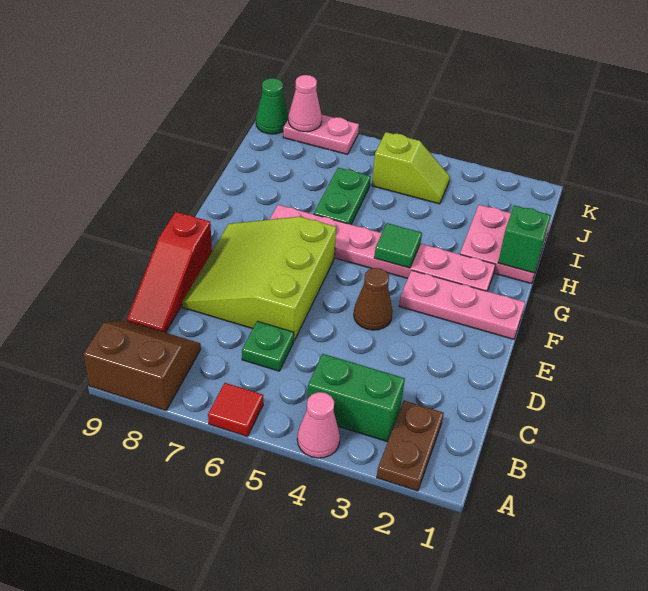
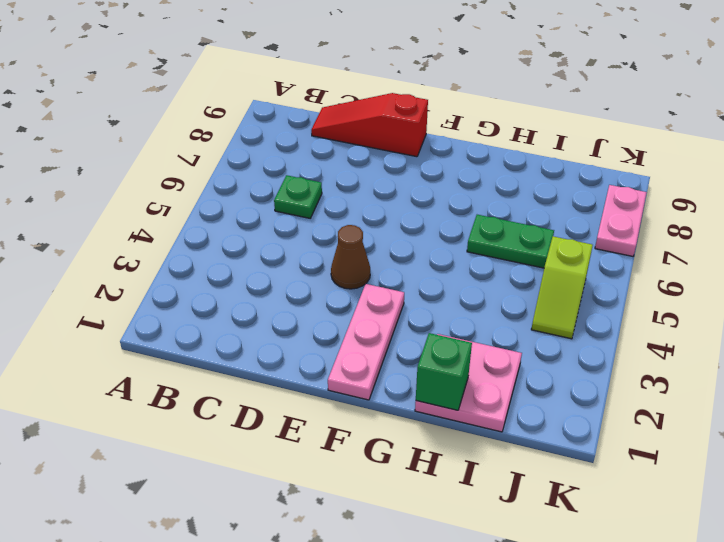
none -> brown plate A2:B2 level 1
none -> pink cone A4 level 1
none -> red tile A6 level 1

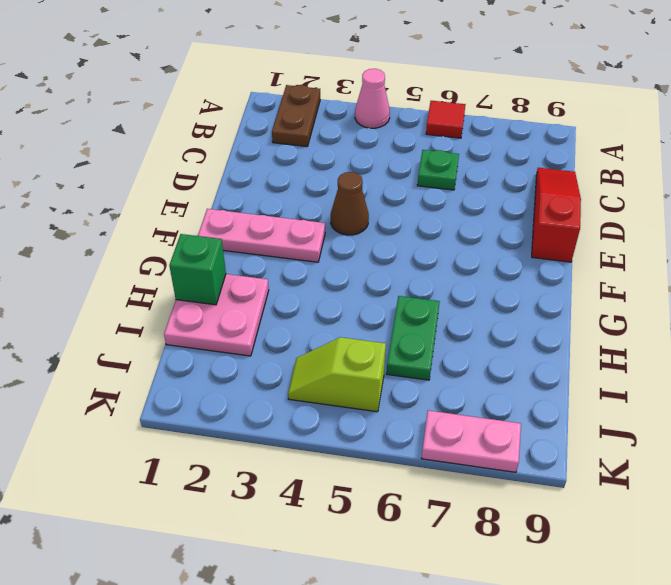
none -> brown slope A8:B9 level 1 top A
none -> green brick B3:B4 level 1
none -> lime slope D6:F8 level 1 top 6

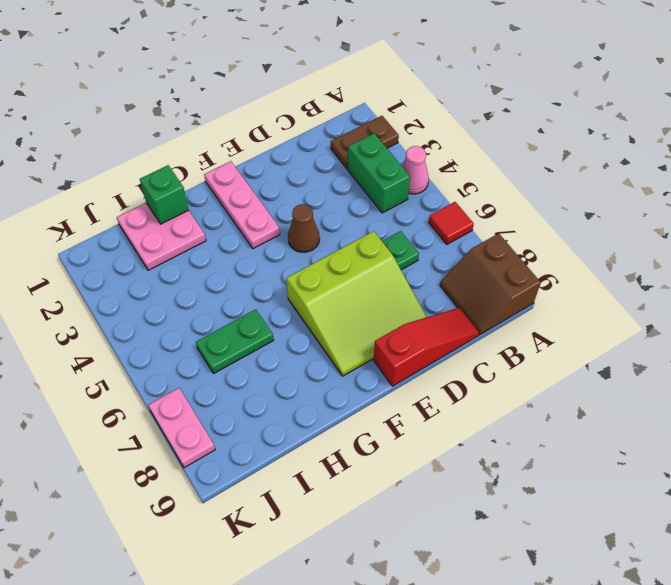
none -> pink plate G2:G7 level 1
none -> lime slope J4:J5 level 1 top 5
none -> green cone K9 level 1

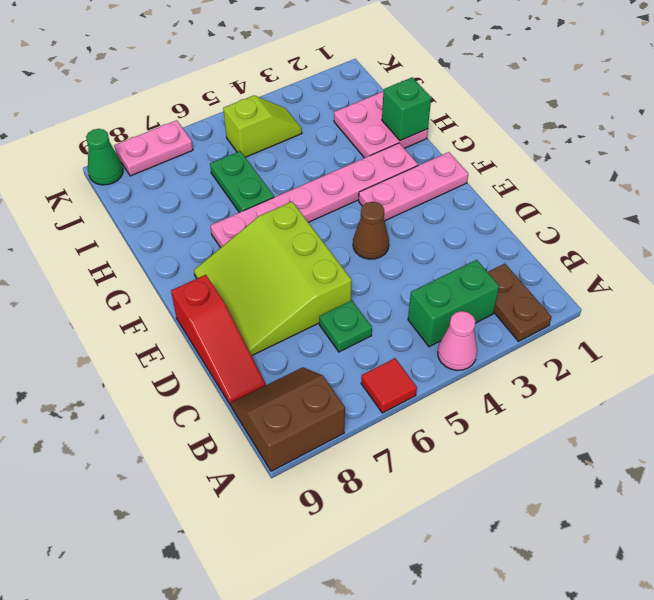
none -> green tile G4 level 2
none -> pink cone K8 level 2

